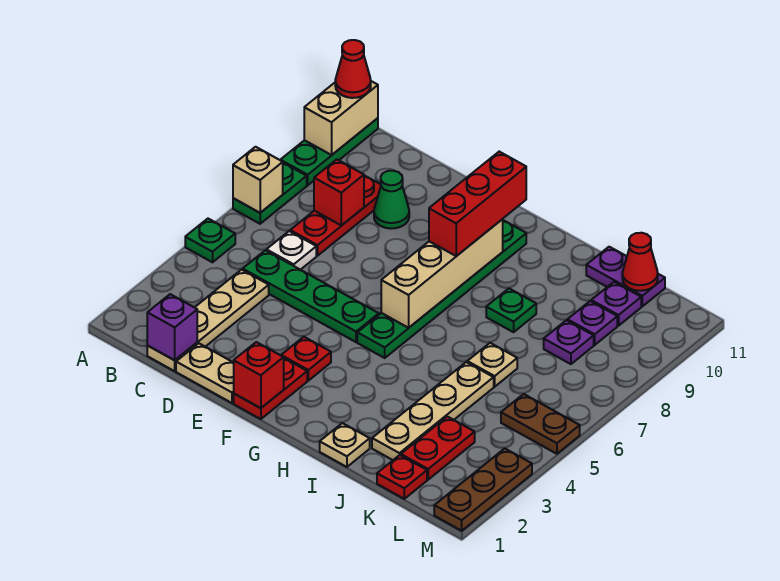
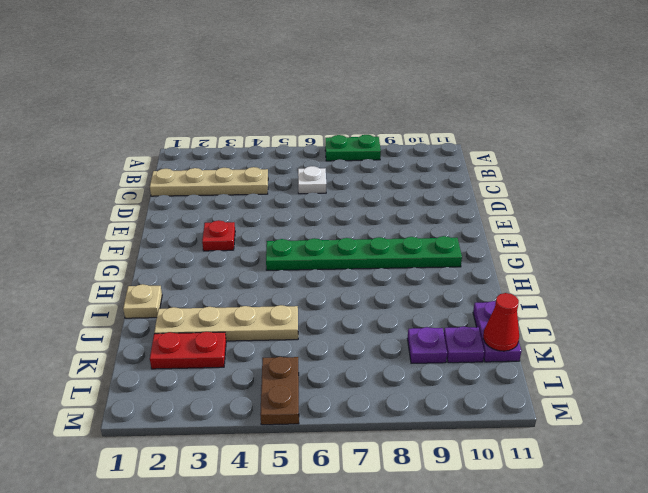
none -> green plate A5 level 1
none -> green plate A9:A11 level 1
none -> green plate C5:F5 level 1
none -> red plate C7:C9 level 1

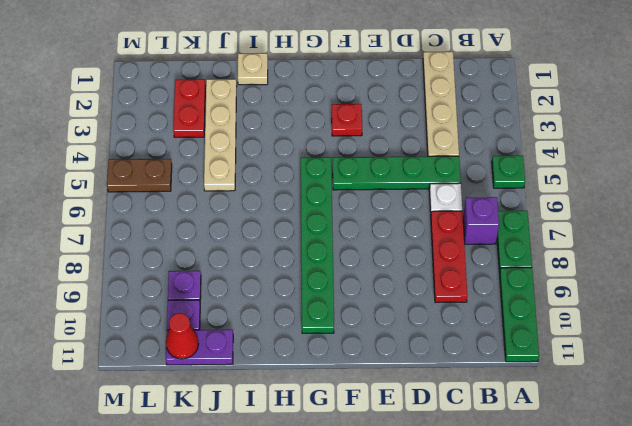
purple brick B7 level 1 -> purple brick C1 level 2
none -> tan plate D1:E1 level 1
none -> green cone D9 level 1
none -> red plate F1:F2 level 1
none -> green plate I8 level 1

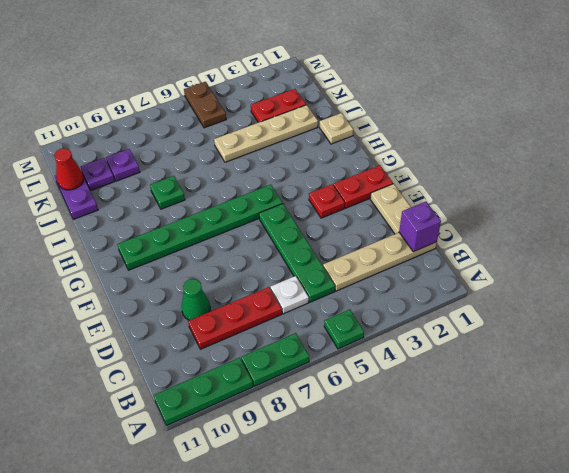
none -> tan plate J6 level 1
none -> red plate K1 level 1
none -> purple plate K8 level 1
none -> brown plate M1:M3 level 1

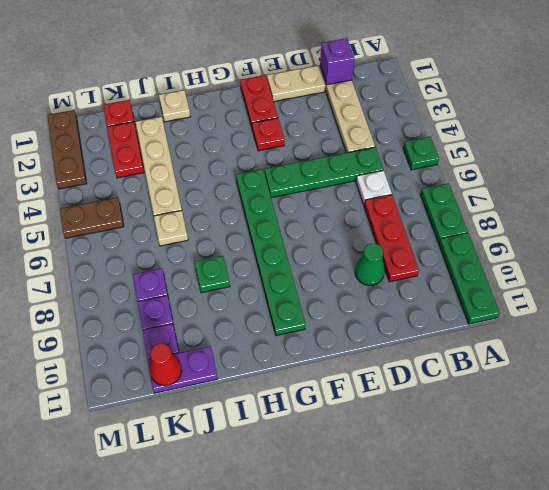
none -> tan brick A7 level 2
none -> tan brick A10:A11 level 2
none -> red brick C8 level 2
none -> red brick F1 level 2

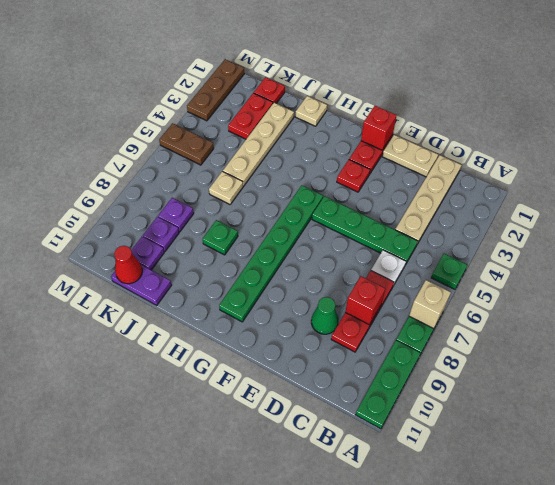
none -> tan brick A10:A11 level 2
none -> purple brick C1 level 2
none -> tan brick G6:G9 level 2
none -> red cone A11 level 3

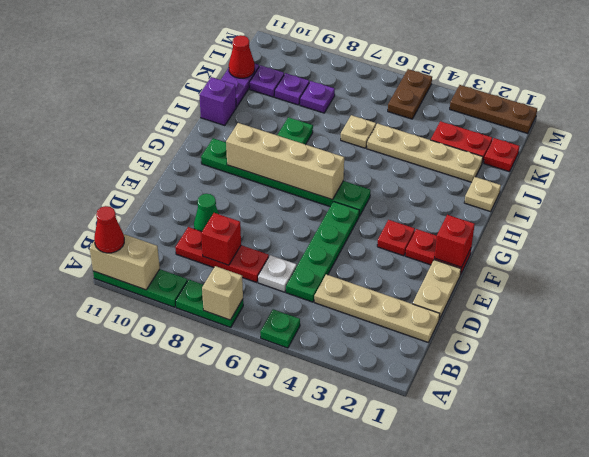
purple brick I11 level 1 -> purple brick C1 level 2
none -> red brick G8:G10 level 3

